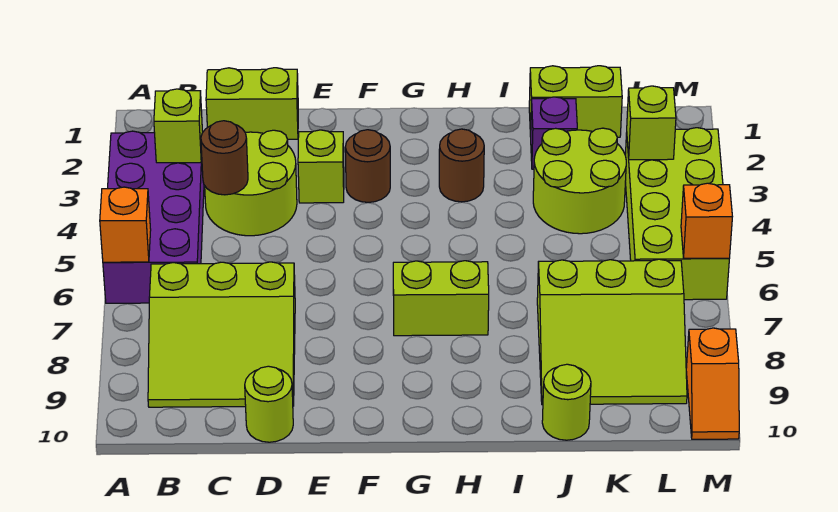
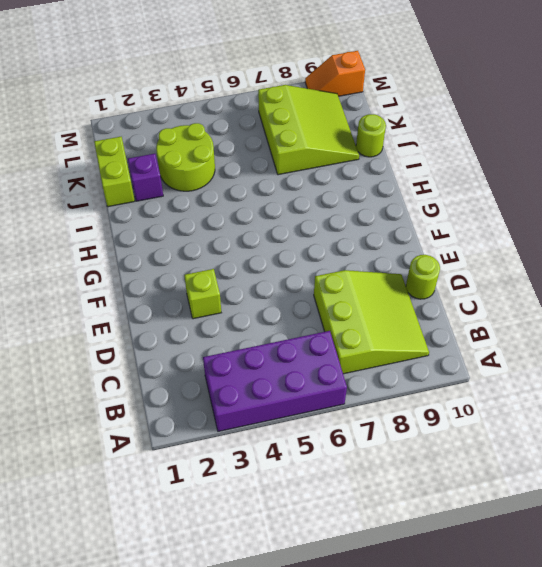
orange slope M9:M10 level 1 top 10 -> orange slope M9:M10 level 1 top 9
none -> lime brick C1:D1 level 1
none -> lime round brick C3:D4 level 1
none -> brown round brick F3 level 1

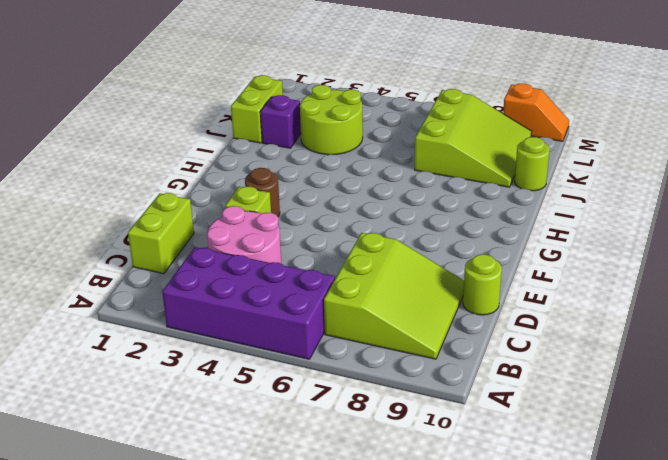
pink round brick C3:D4 level 1 -> lime round brick C3:D4 level 1
none -> lime brick G7:H7 level 1
none -> brown round brick H3 level 1
none -> lime brick L3:M6 level 1

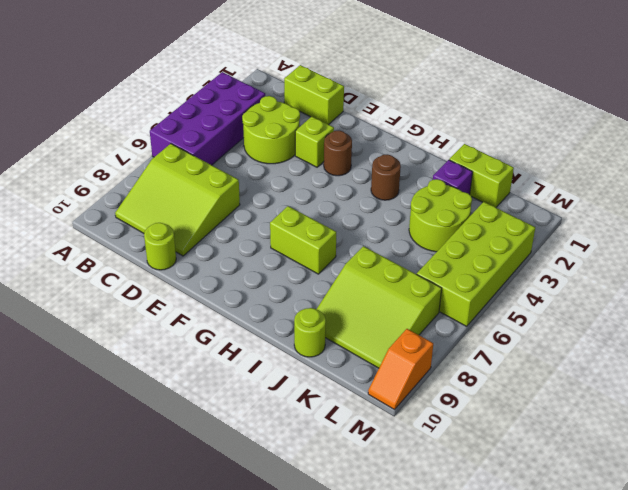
none -> orange brick A6 level 2
none -> lime brick B3 level 2
none -> brown round brick C4 level 2

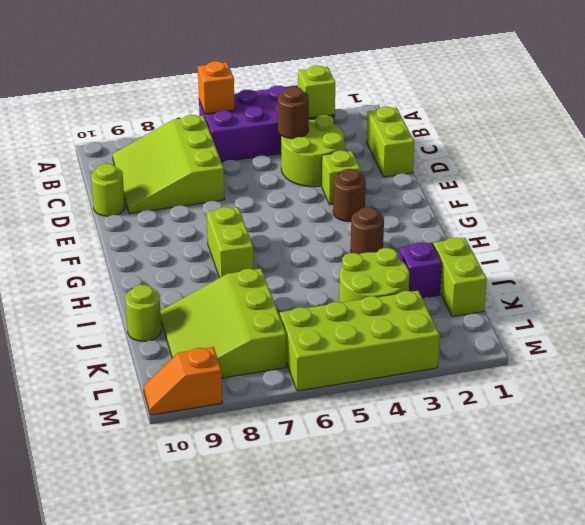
none -> lime brick L3 level 2
none -> orange brick M6 level 2

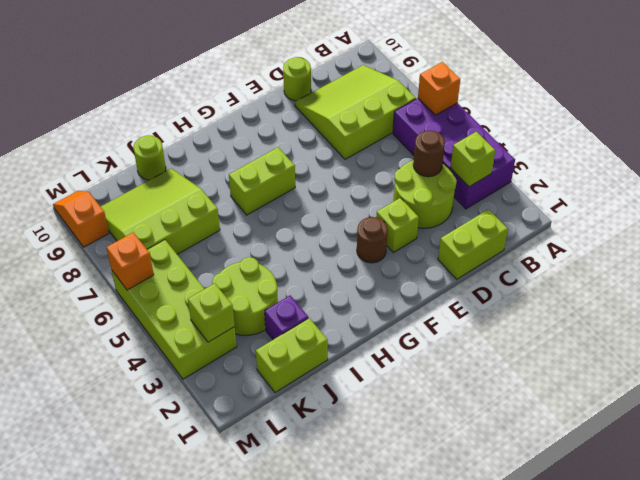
none -> brown round brick H3 level 1

